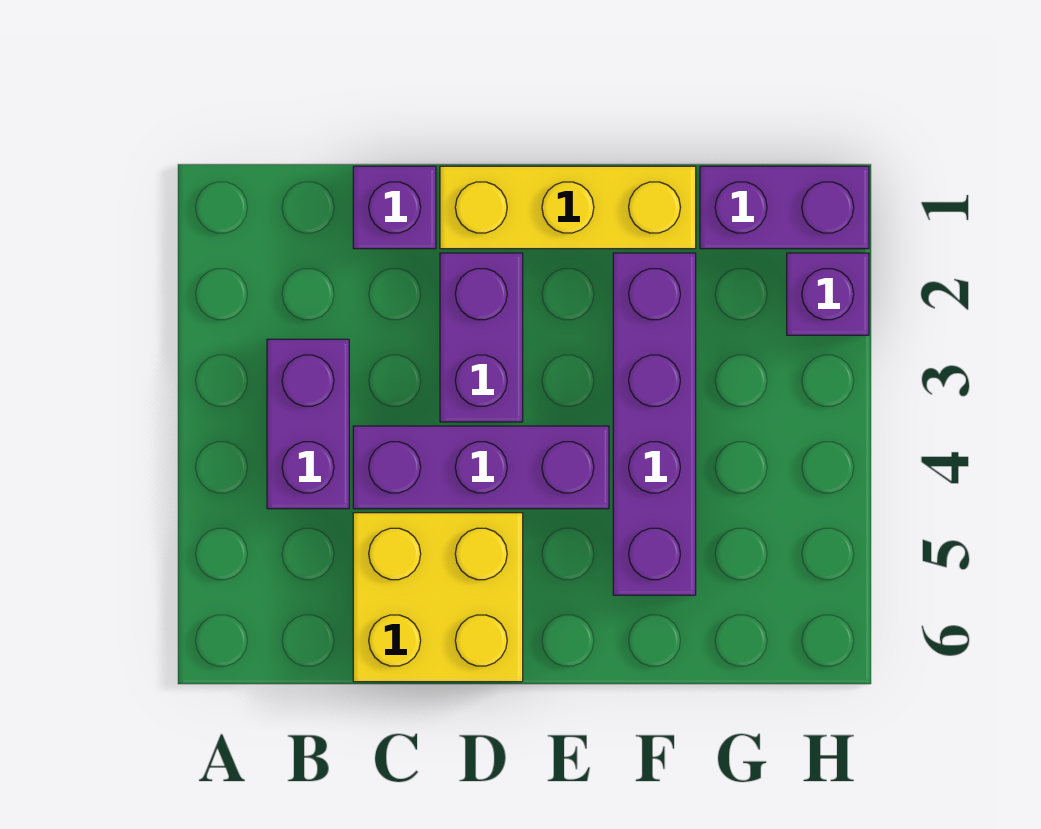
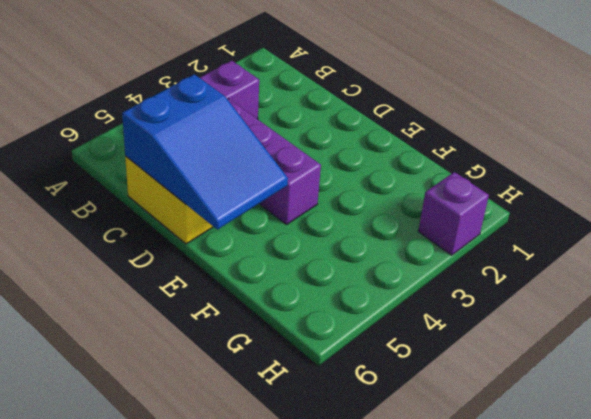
blue slope C5:E6 level 2 top C -> none
none -> purple brick C1 level 1
none -> yellow brick D1:F1 level 1

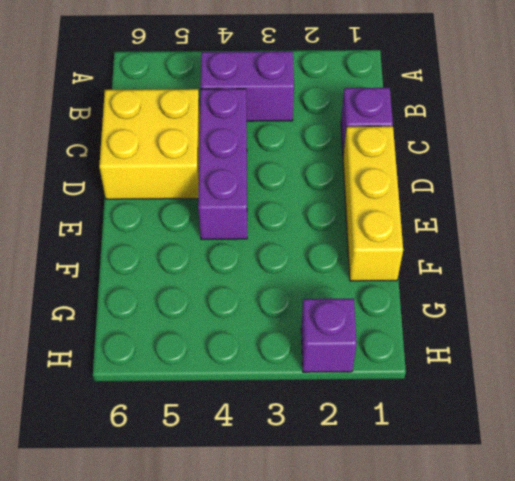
none -> purple brick D2:D3 level 1
none -> purple brick F2:F5 level 1

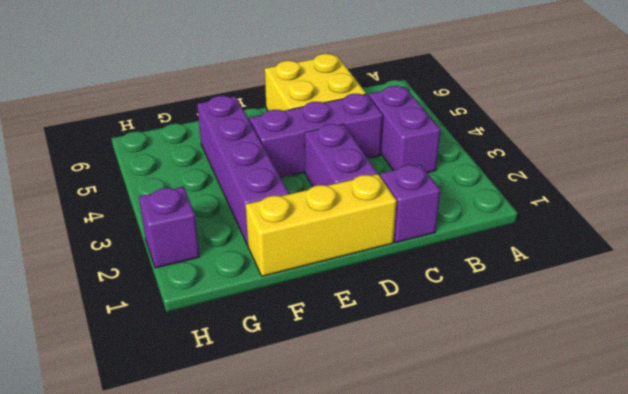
none -> purple brick G1:H1 level 1

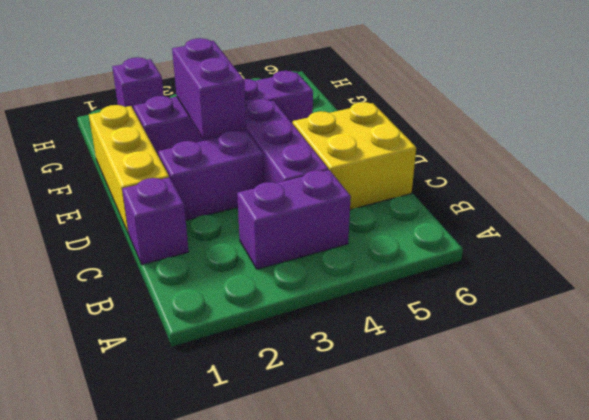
purple brick E3:F3 level 2 -> purple brick G1:H1 level 1

